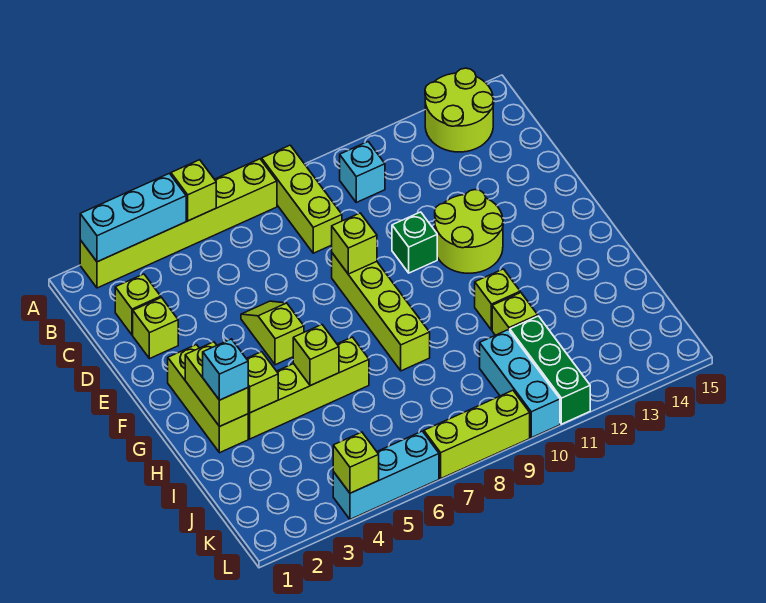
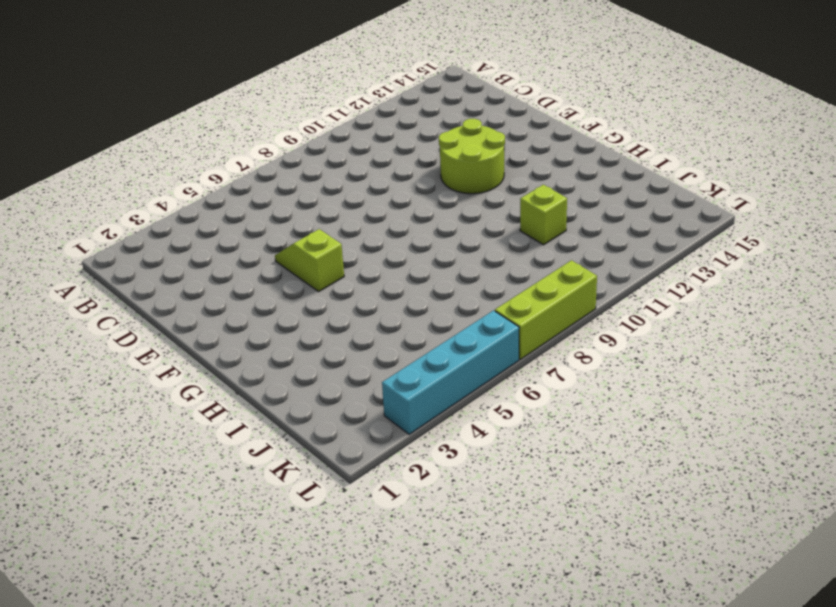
cyan brick L3:L6 level 1 -> cyan brick L4:L6 level 1
none -> lime brick A2:A7 level 1
none -> lime brick A8:C8 level 1
none -> lime round brick A13:B14 level 1

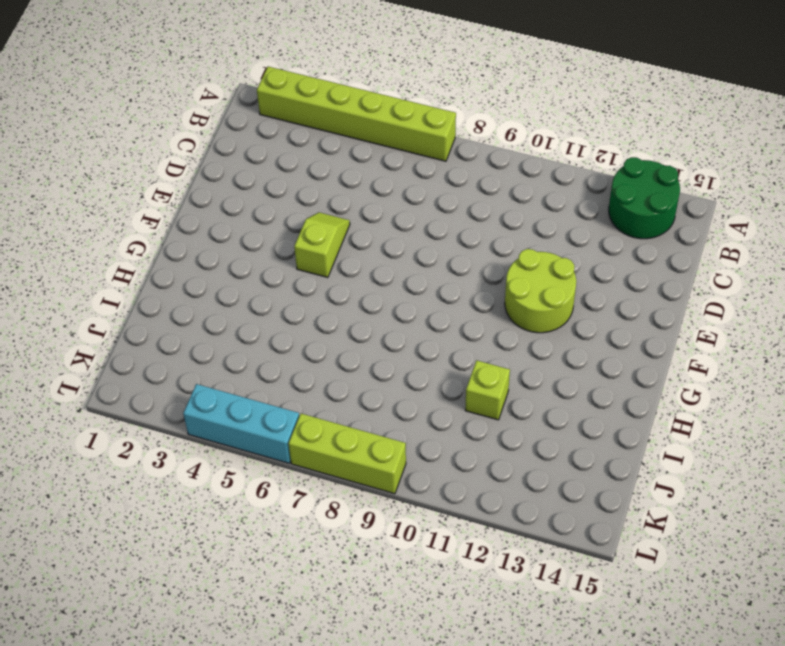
green round brick A13:B14 level 1 -> lime round brick A13:B14 level 1
none -> lime brick A8:C8 level 1
none -> cyan brick B10 level 1
none -> lime brick C2 level 1

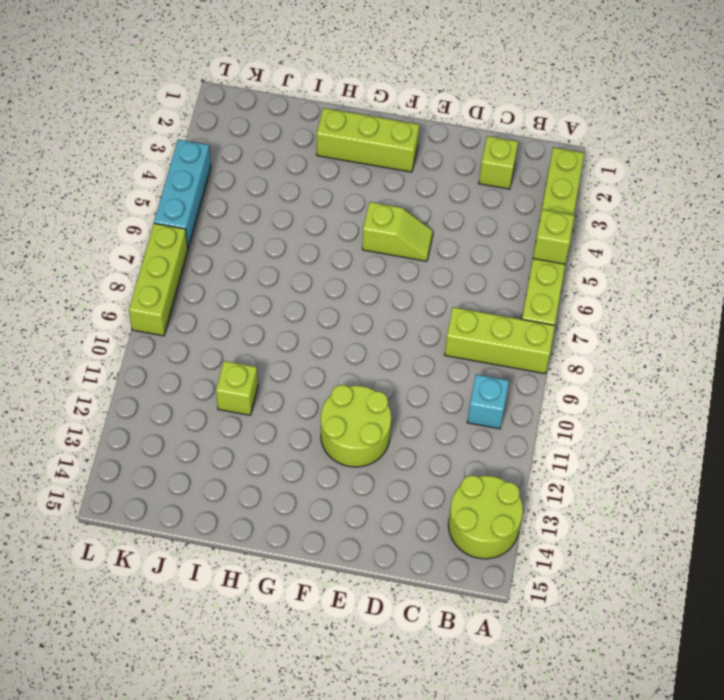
none -> lime brick D2 level 1
none -> lime brick E8:H8 level 1
none -> green brick E10 level 1

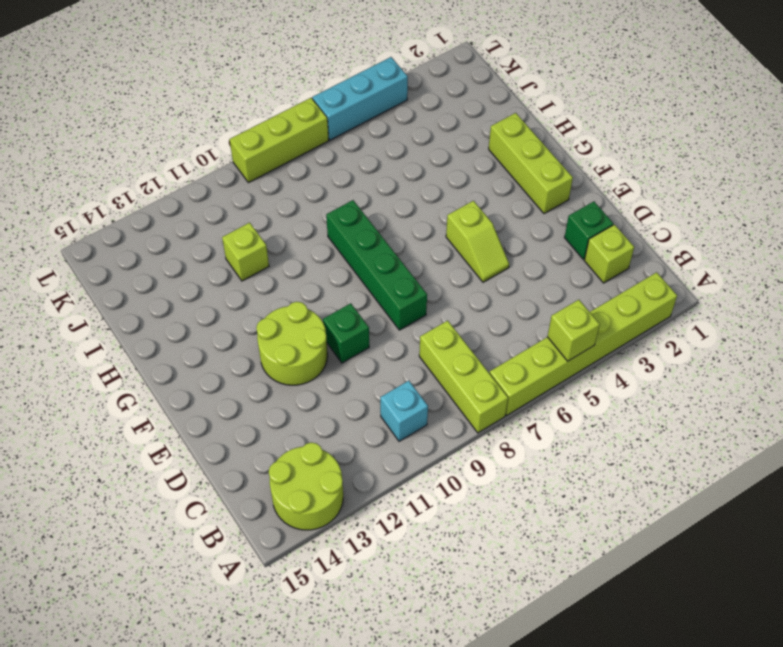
green brick D2 level 1 -> lime brick D2 level 1
green brick E8:H8 level 1 -> lime brick E8:H8 level 1
none -> lime brick H3:H6 level 1
none -> lime brick H11 level 1
none -> cyan brick J10:L10 level 1

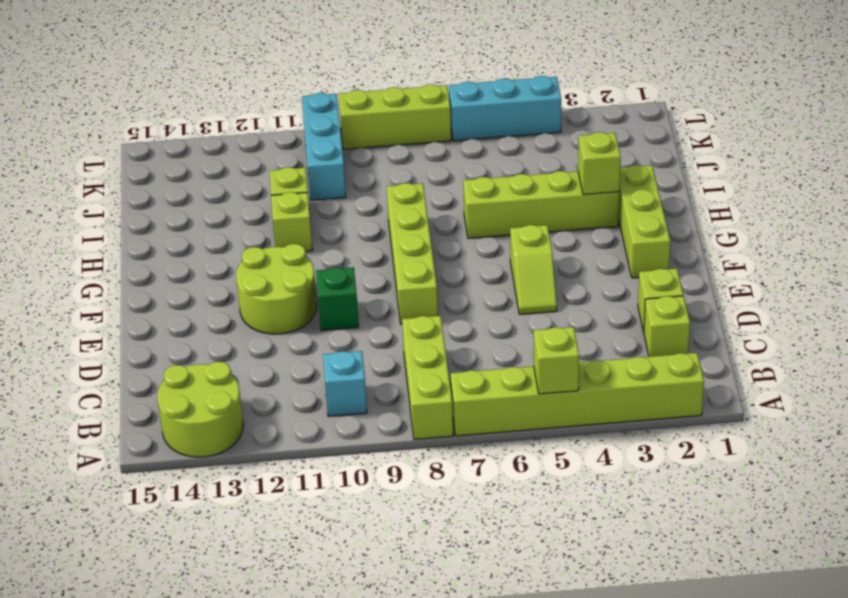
none -> green brick J11:L11 level 1
none -> cyan brick A2:A4 level 2
none -> lime brick E8 level 2

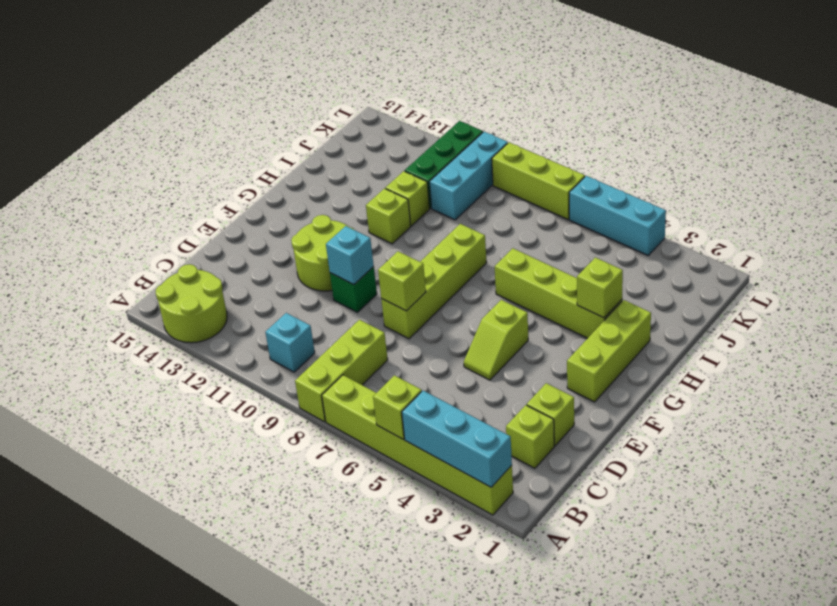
cyan brick E10 level 2 -> cyan brick H2 level 3
none -> lime brick G2:H2 level 2
none -> lime brick H5 level 2
none -> lime brick L4 level 2

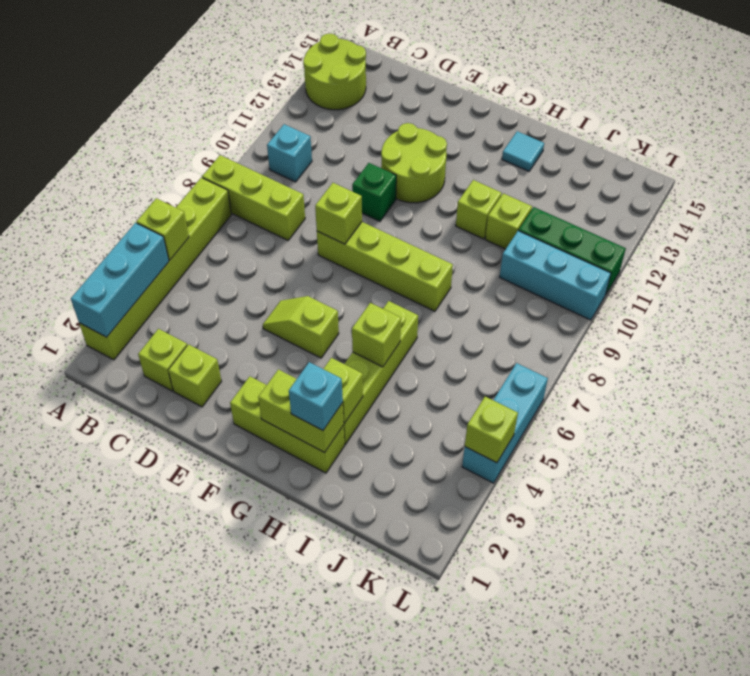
cyan tile H14 level 1 -> none
none -> lime brick L7:L9 level 1

